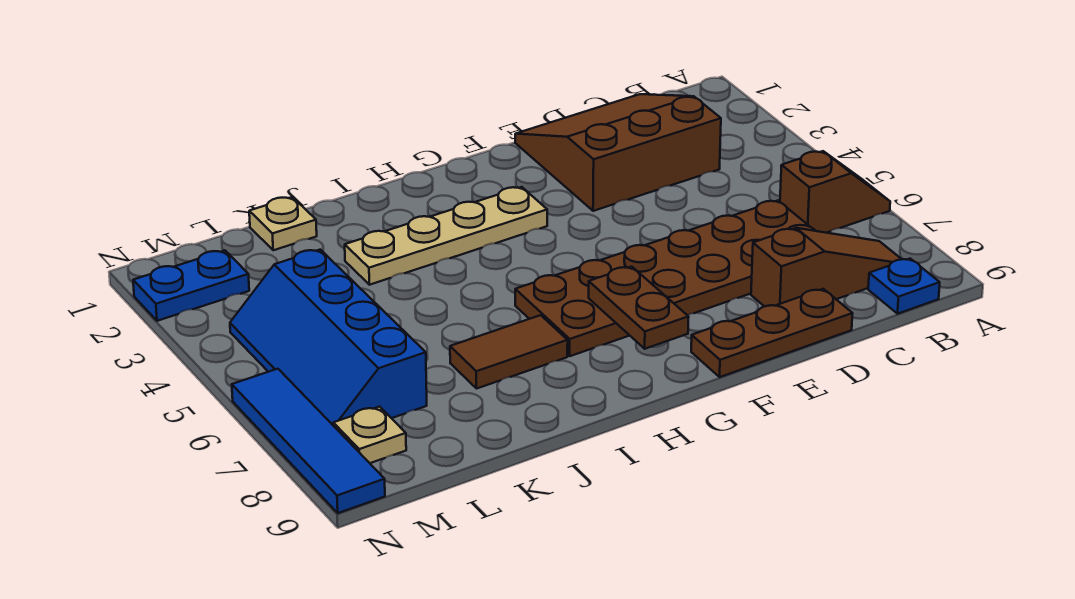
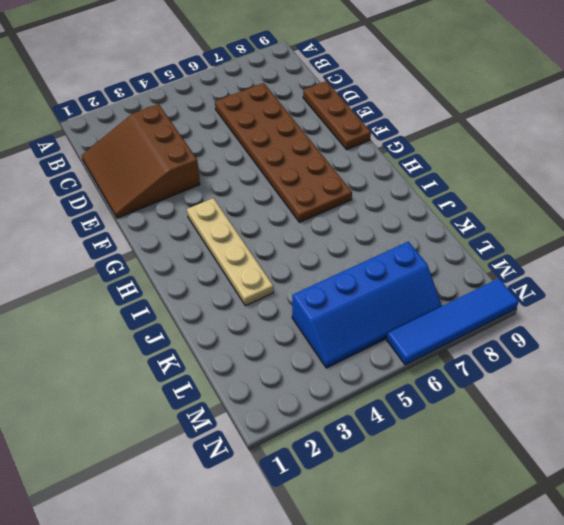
none -> brown slope A6:B6 level 1 top B
none -> brown slope B8:D8 level 1 top D
none -> blue plate B9 level 1

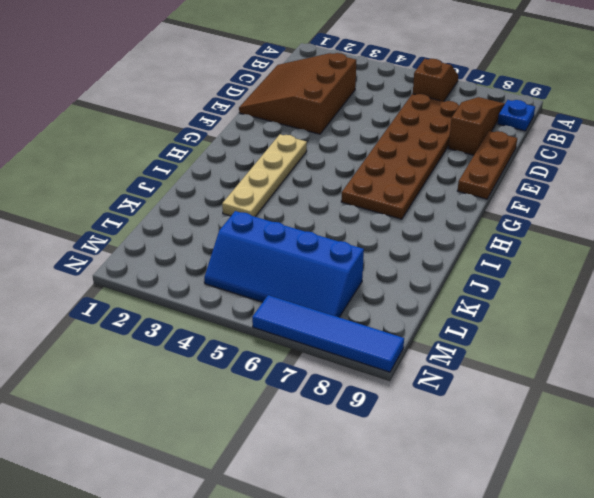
none -> brown tile I7:J7 level 1
none -> tan plate K1 level 1
none -> blue plate M2:N2 level 1

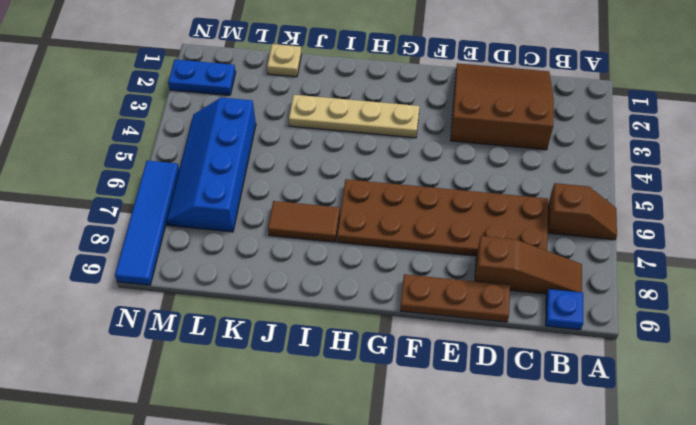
none -> tan plate M8 level 1
none -> brown plate G7:G8 level 2

